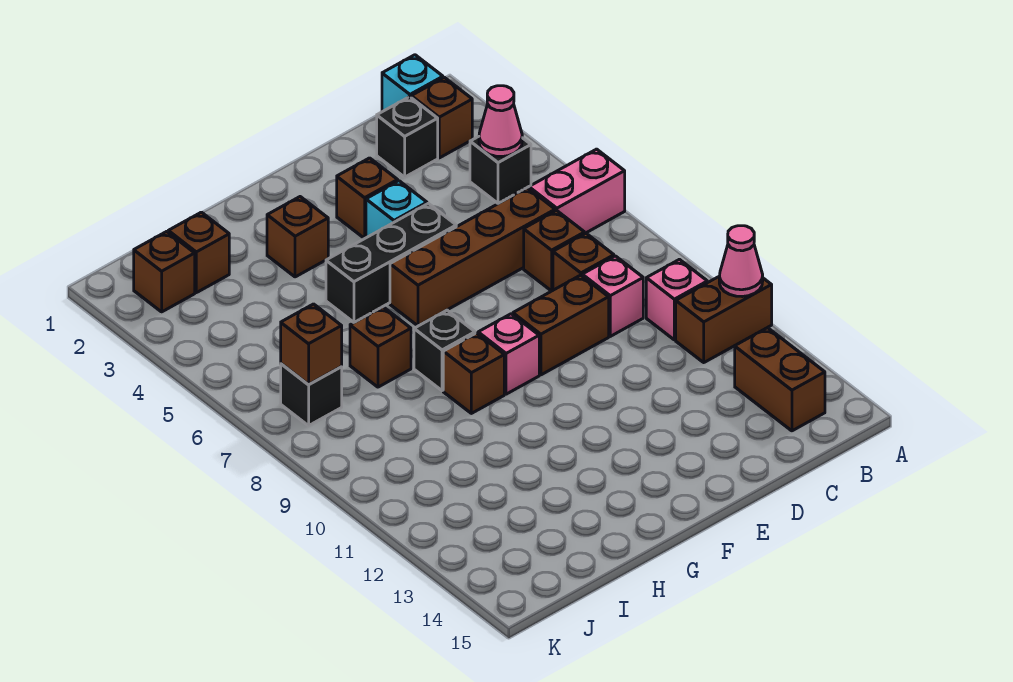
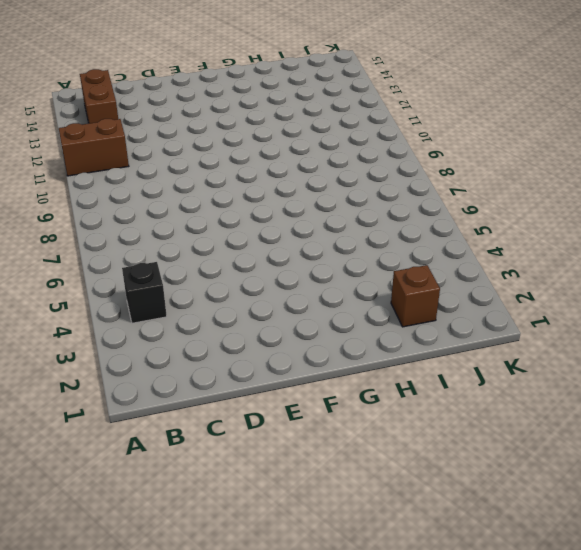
none -> pink brick A6:B6 level 1
none -> cyan brick B1 level 1
none -> brown brick B2 level 1

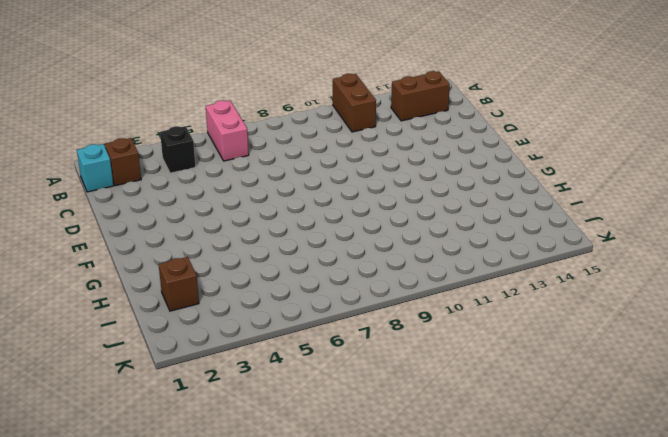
none -> pink brick B10 level 1
none -> black brick C2 level 1
none -> brown brick C6:F6 level 1

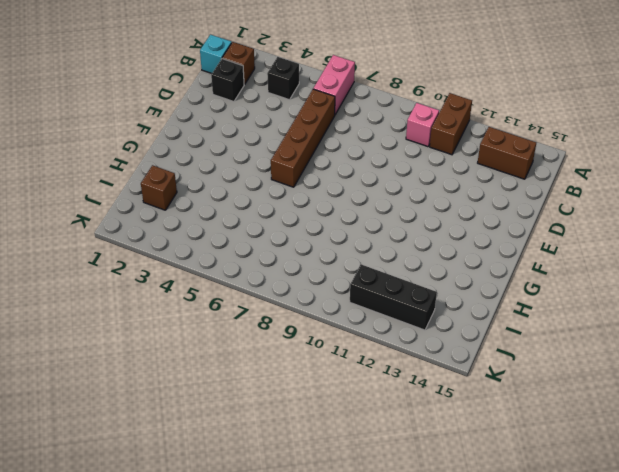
black brick J11:J13 level 1 -> black brick E5:G5 level 1
none -> brown brick C7 level 1
none -> brown brick C8 level 1
none -> pink brick C9 level 1

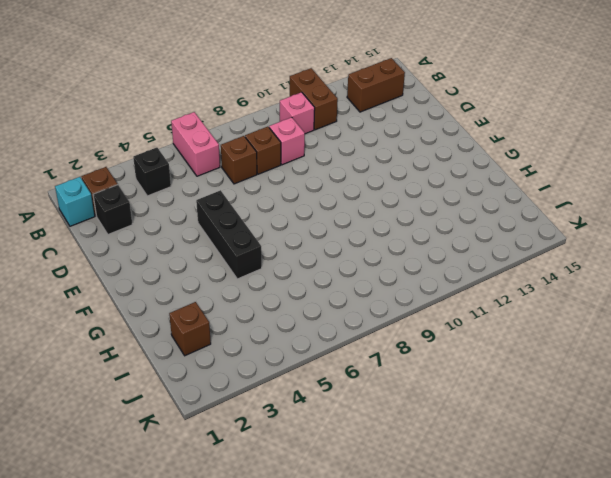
none -> brown brick C6:F6 level 1
none -> brown brick D9:E9 level 1
none -> brown brick E3 level 1

